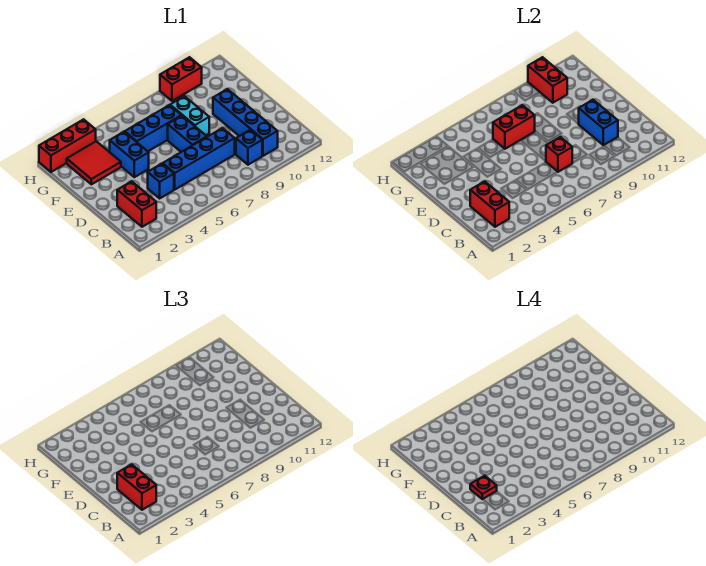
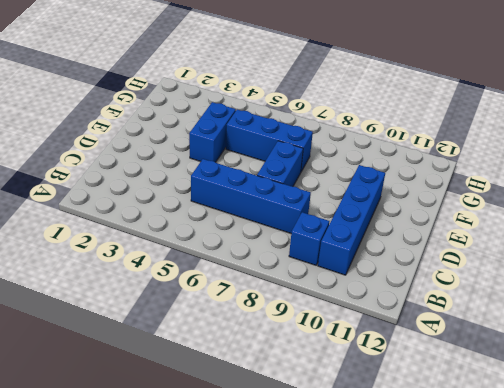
none -> red brick B2:C2 level 1
none -> blue brick C4 level 1
none -> cyan brick E8:F8 level 1

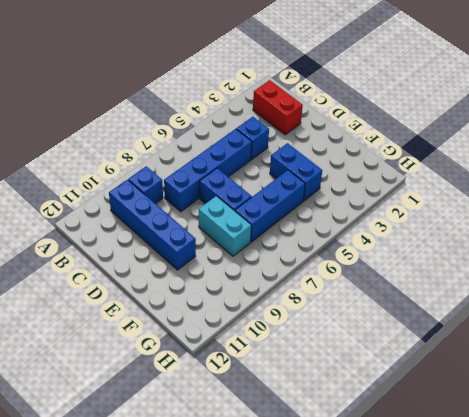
none -> red tile F2:G3 level 1
none -> red brick H1:H3 level 1
none -> red brick H9:H10 level 1

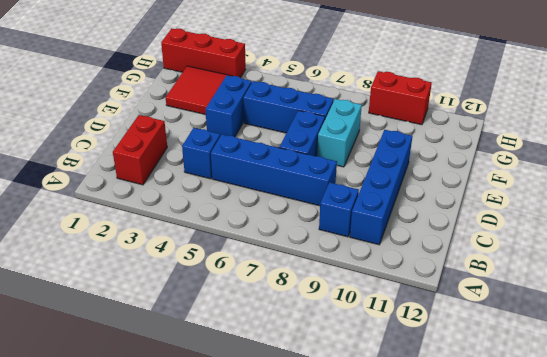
none -> red brick B2:C2 level 2
none -> red brick C7 level 2
none -> blue brick C10:D10 level 2

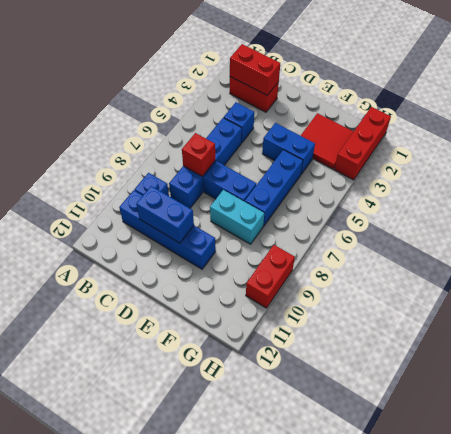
none -> red brick F6:F7 level 2
none -> red brick G10:H10 level 2
none -> red brick B2:C2 level 3

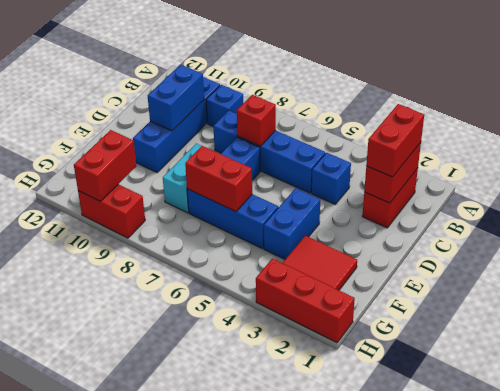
none -> red plate C2 level 4

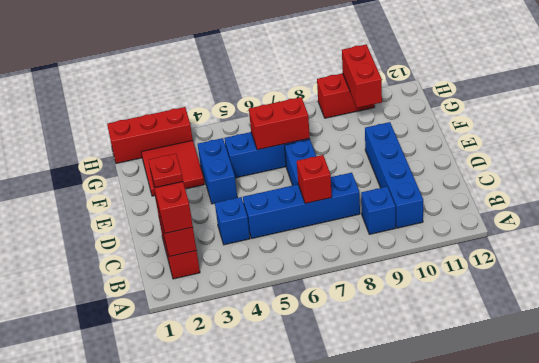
none -> cyan brick E8:F8 level 1
none -> blue brick C10:D10 level 2

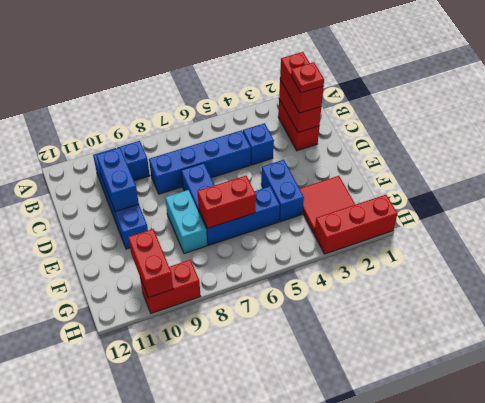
none -> red brick C7 level 2

